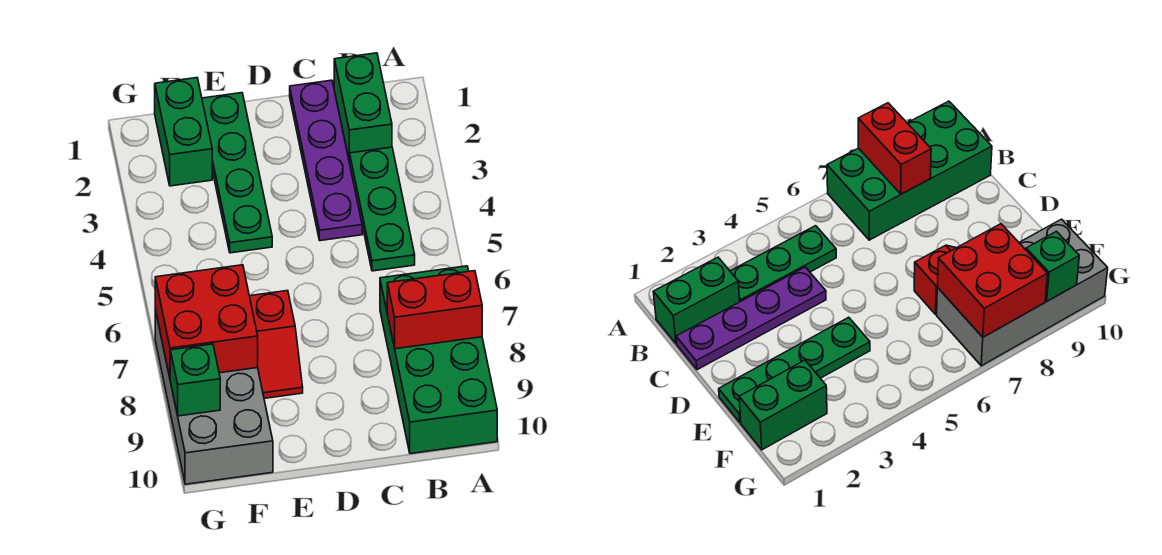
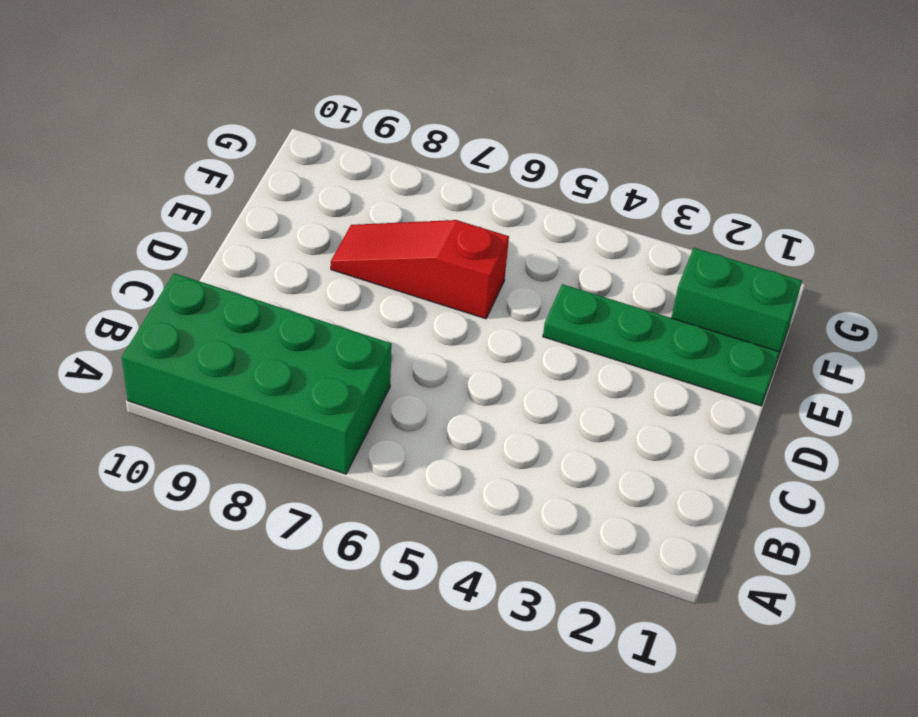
red slope E6:E8 level 1 top 6 -> red slope E7:E8 level 1 top 7
none -> green brick B1:B2 level 1
none -> green plate B3:B5 level 1

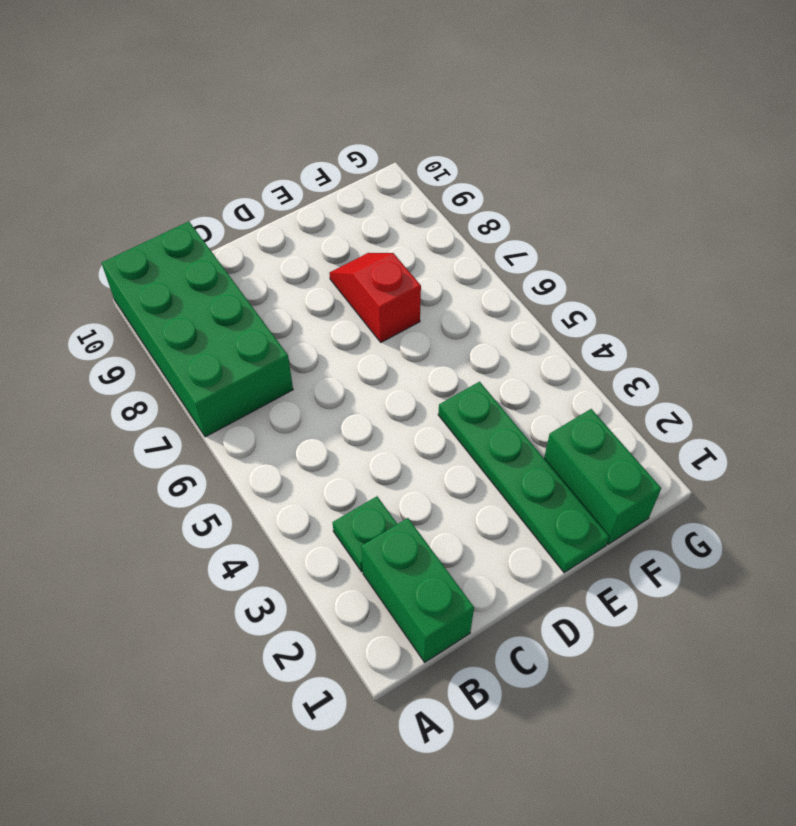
green plate B3 level 1 -> green plate B3:B5 level 1
none -> purple plate C1:C4 level 1
none -> grey brick F7:G10 level 1

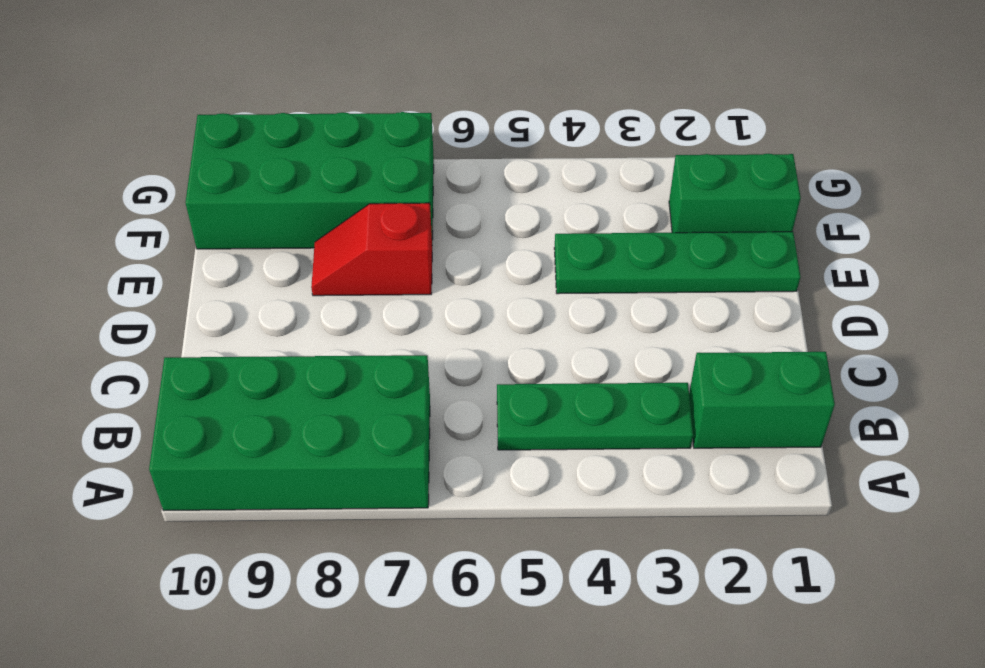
green brick F7:G10 level 1 -> grey brick F7:G10 level 1
none -> purple plate C1:C4 level 1
none -> red brick A8:B8 level 2

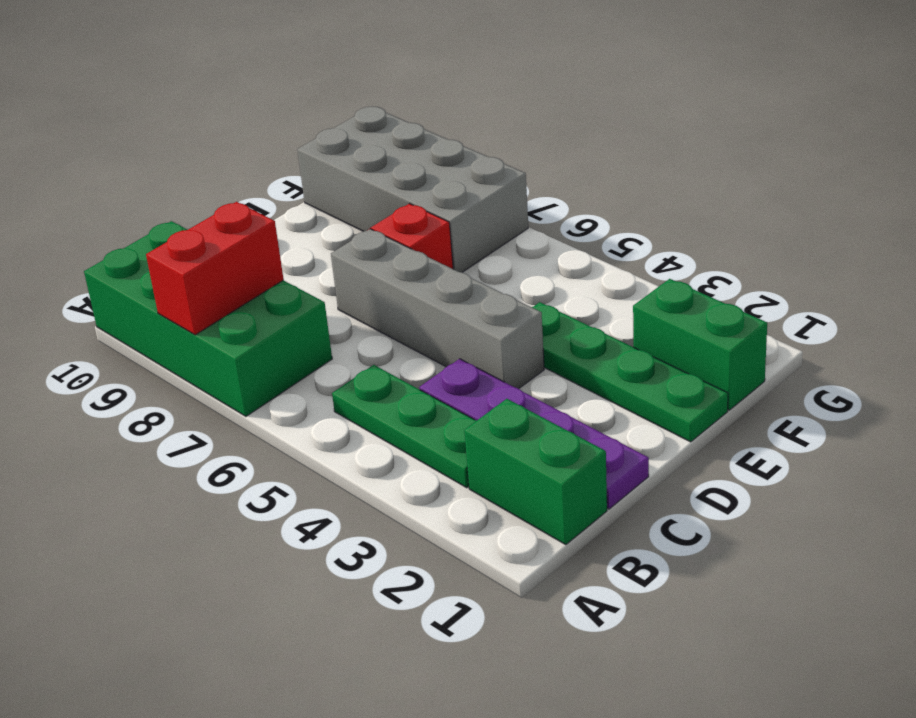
grey brick D4:D7 level 1 -> none
none -> red brick F7:G8 level 2
none -> green brick G9 level 2

